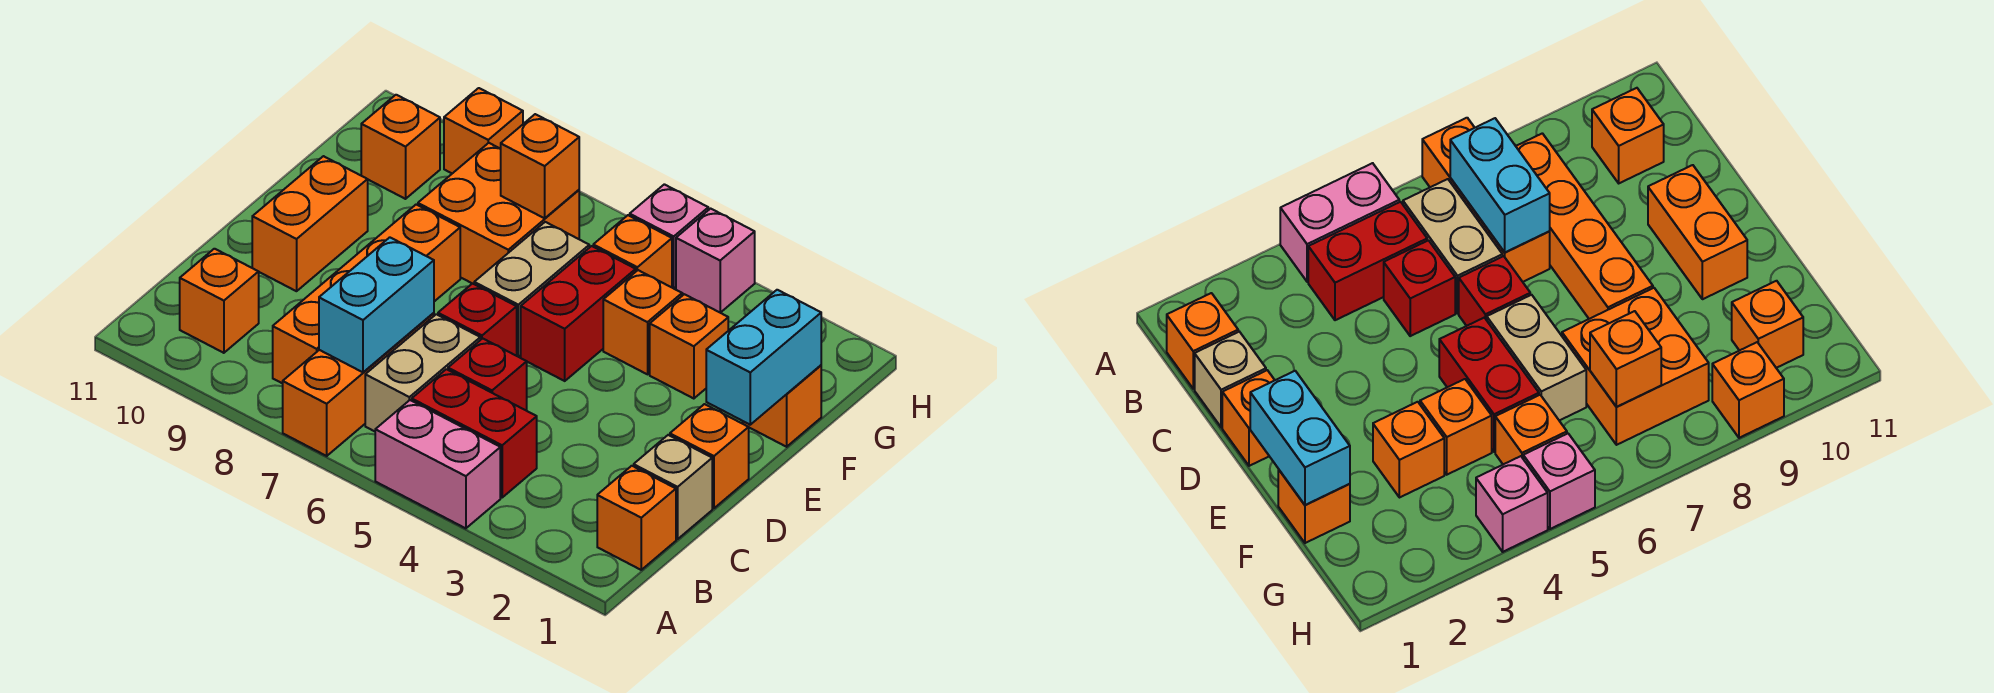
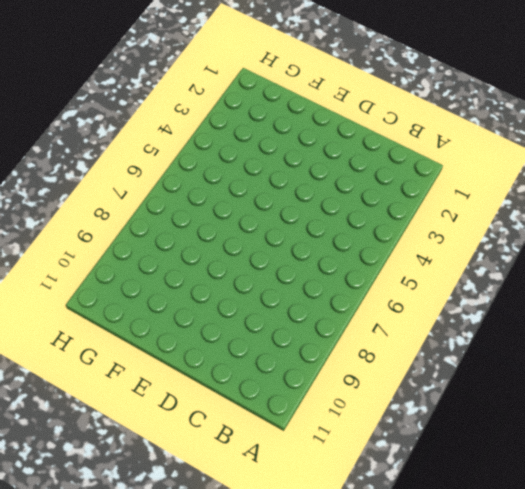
none -> pink brick A4:A5 level 1
none -> orange brick A7:C7 level 1
none -> orange brick B1 level 1

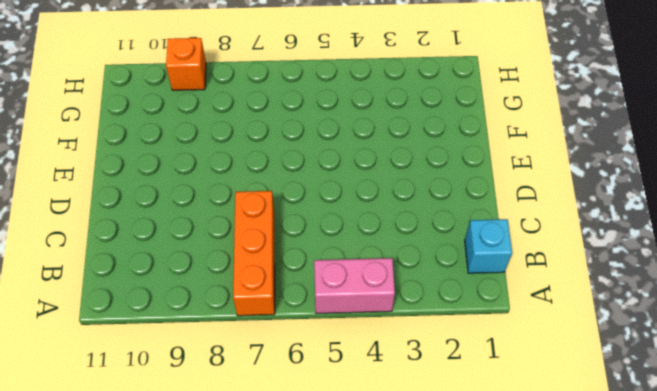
cyan brick B1 level 1 -> orange brick B1 level 1
none -> red brick B4:B5 level 1
none -> tan brick B6:C6 level 1
none -> orange brick B8:E8 level 1

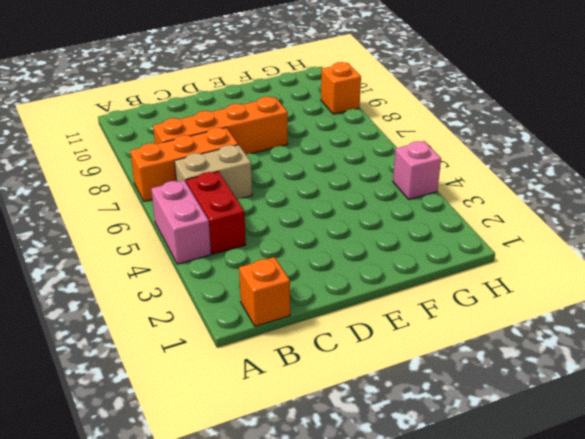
none -> orange brick B10 level 1
none -> tan brick C1 level 1
none -> red brick C5 level 1

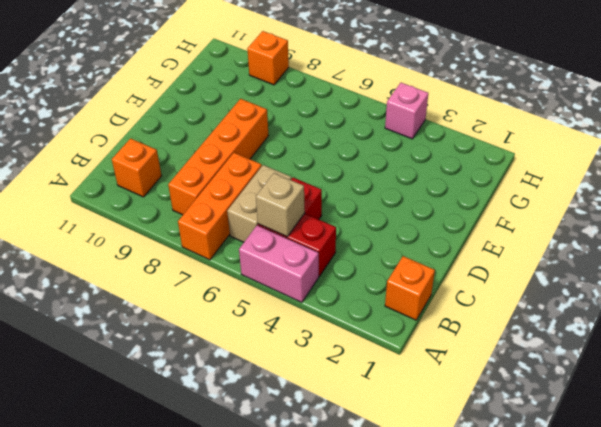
tan brick B5 level 2 -> tan brick C1 level 1
none -> orange brick D1 level 1
none -> red brick D6 level 1
none -> orange brick D10:E10 level 1

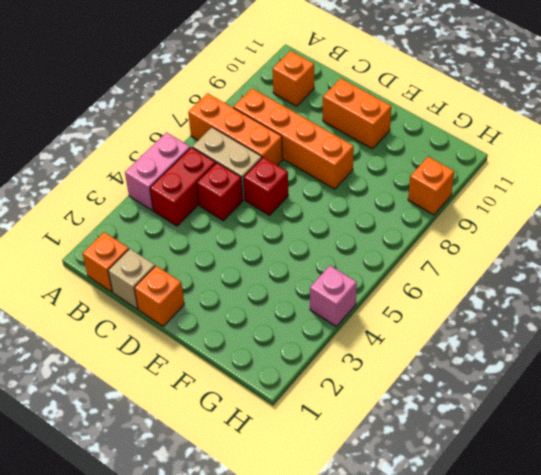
none -> red brick E5:F5 level 1
none -> tan brick E6:F6 level 1
none -> orange brick F1 level 1

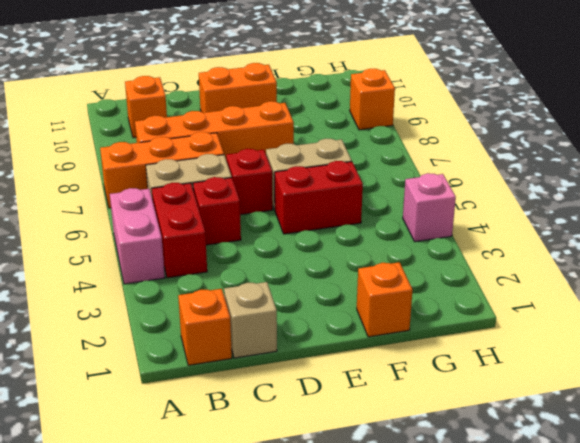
none -> orange brick D1 level 1
none -> orange brick F3 level 1
none -> orange brick F4 level 1

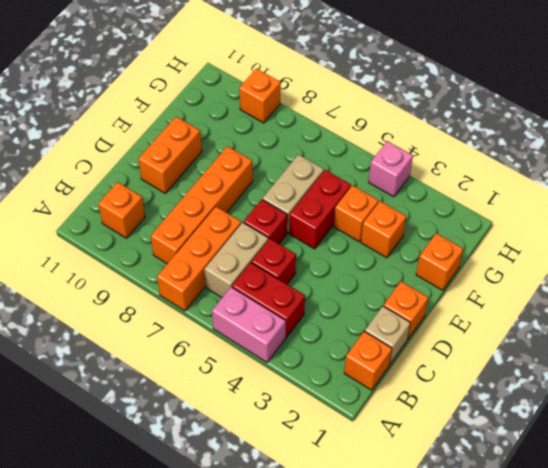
none -> orange brick F7:G8 level 1
none -> orange brick G5 level 1
none -> orange brick G10 level 1

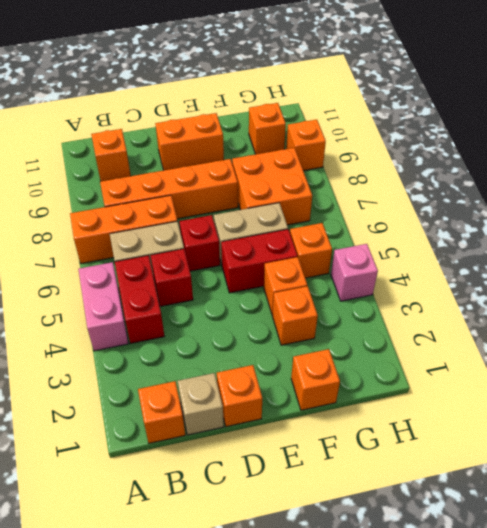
none -> pink brick H5 level 1
none -> cyan brick B7:C7 level 2
none -> cyan brick E1:F1 level 2

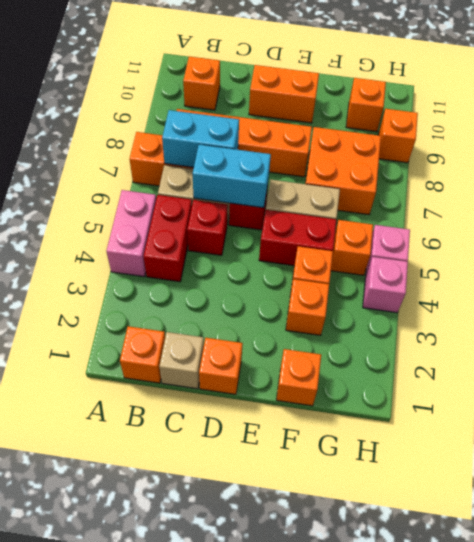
cyan brick C6:D6 level 2 -> cyan brick E1:F1 level 2
none -> orange brick G7 level 2

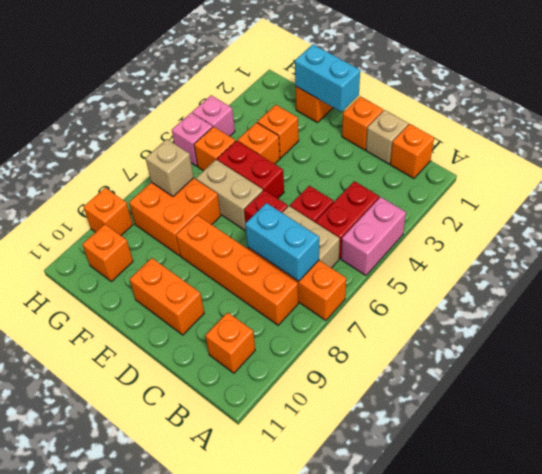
tan brick G7 level 2 -> orange brick G7 level 2

